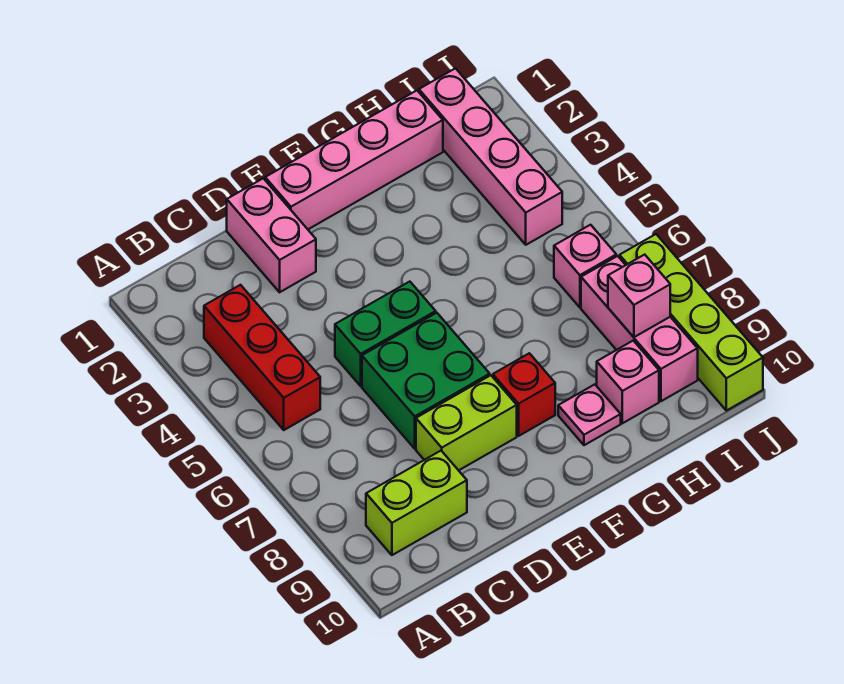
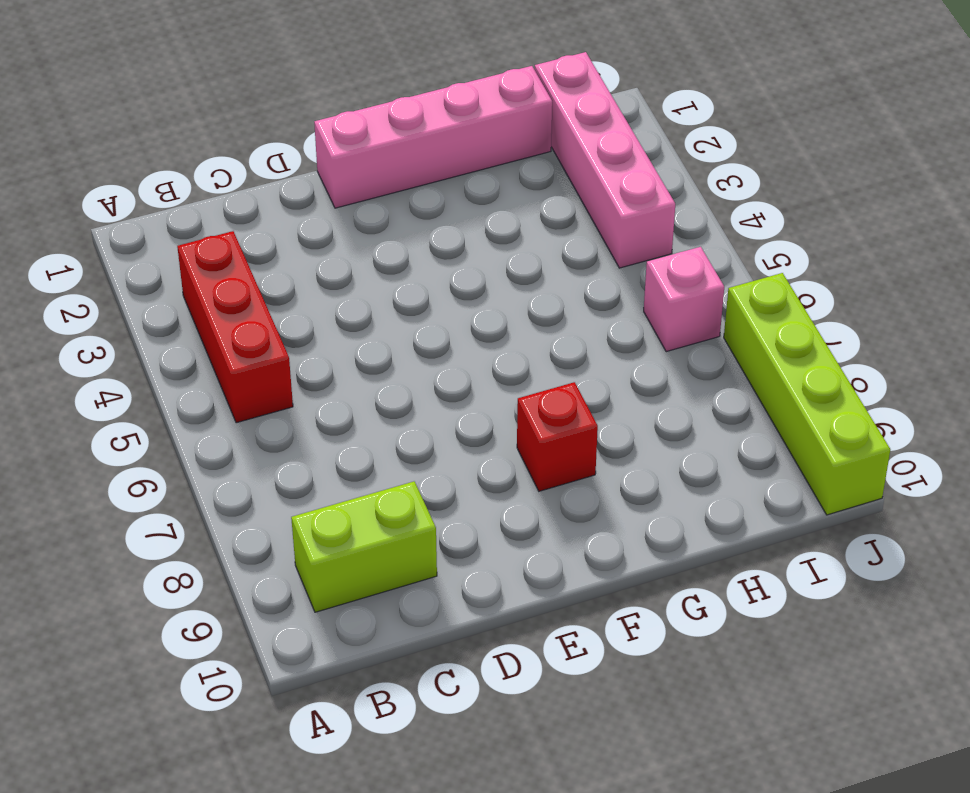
none -> pink brick D1:D2 level 1
none -> green brick D5:E5 level 1
none -> green brick D6:E7 level 1

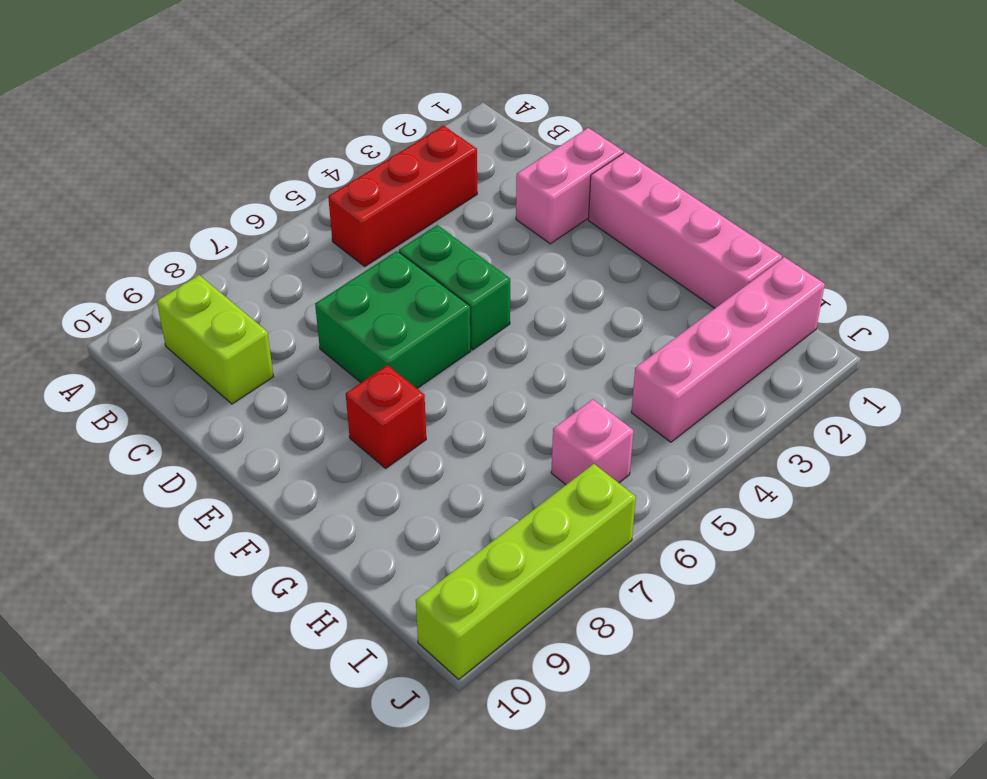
none -> lime brick D8:E8 level 1
none -> pink plate G9 level 1
none -> pink brick H9 level 1

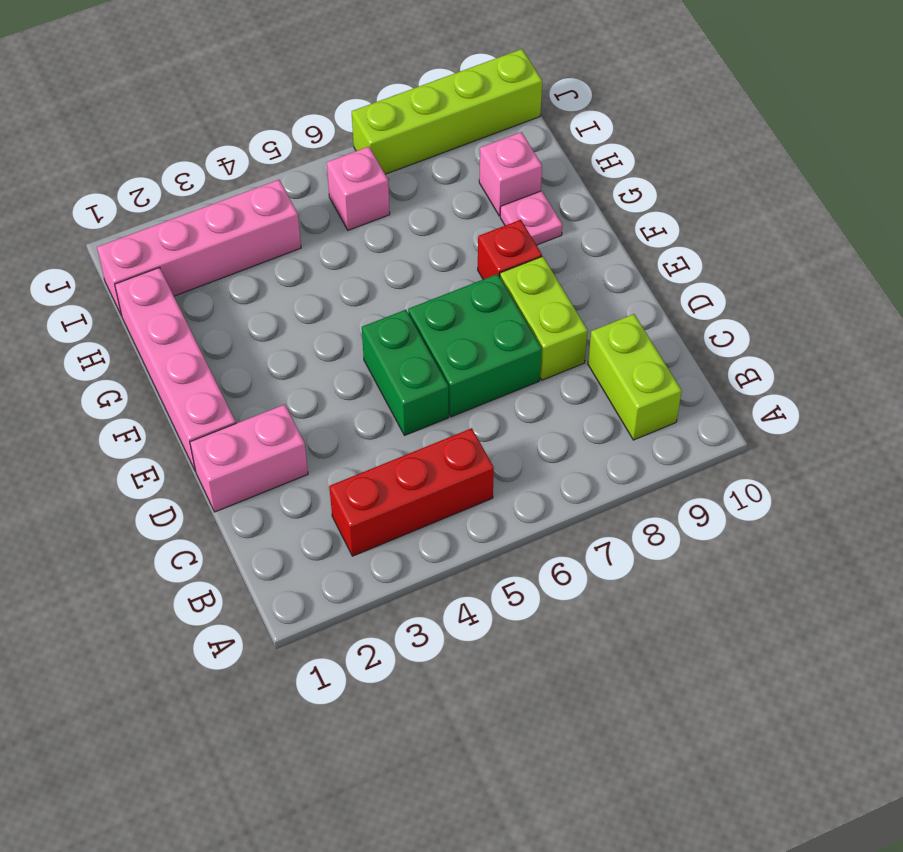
none -> pink brick I7:I9 level 1
none -> pink brick I8 level 2

